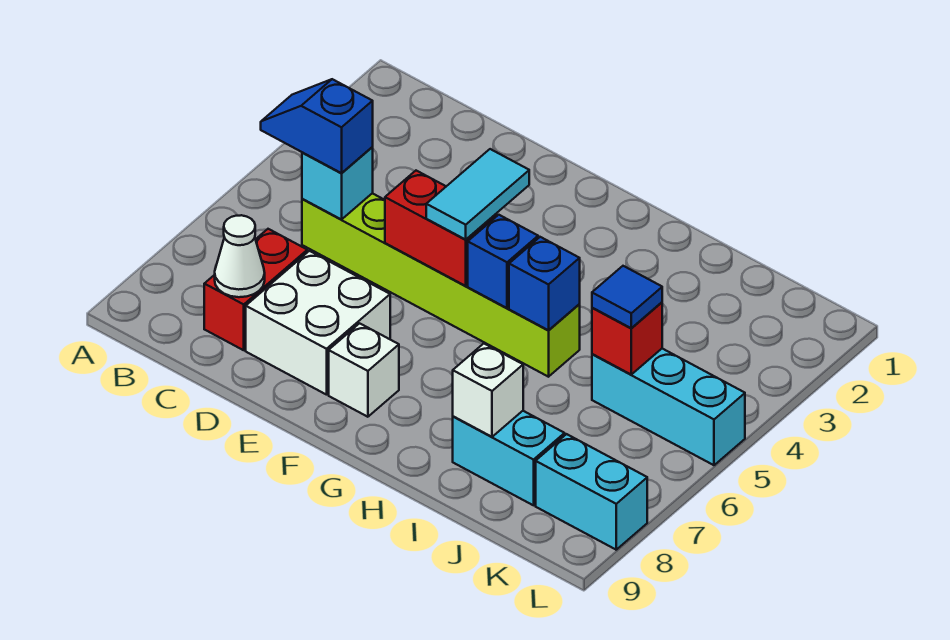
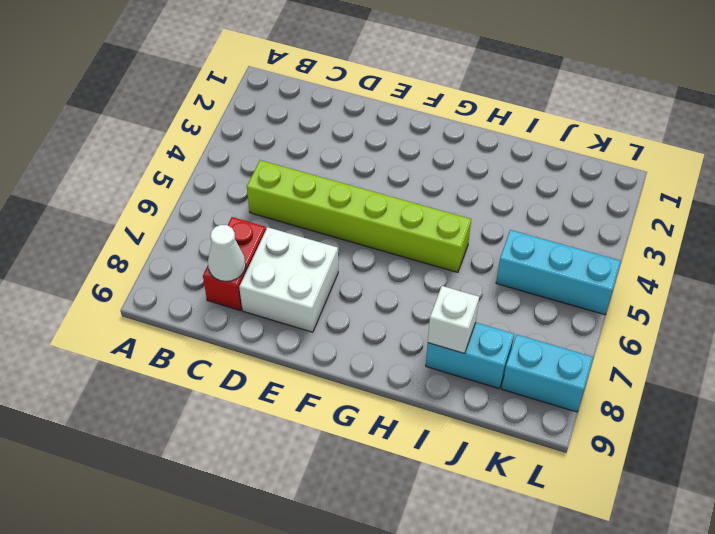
none -> white brick F8 level 1
none -> cyan brick C5 level 2
none -> red brick E5:F5 level 2

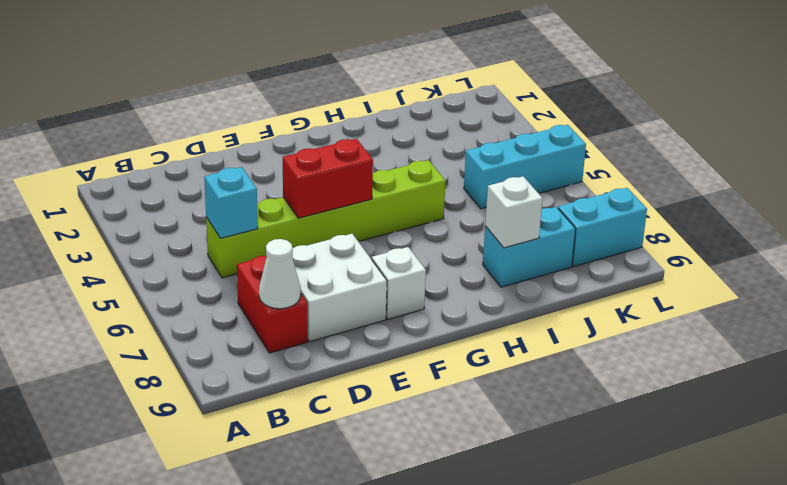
none -> blue brick G5 level 2
none -> blue brick H5 level 2
none -> red brick J5 level 2

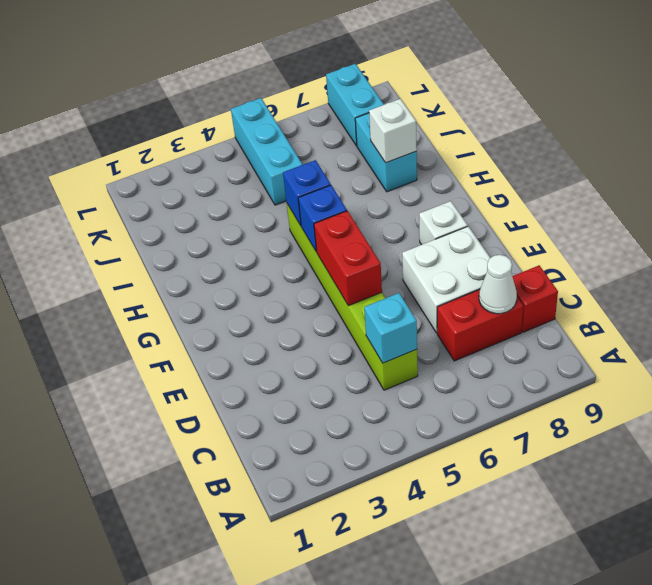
red brick C9 level 1 -> red brick J5 level 2
none -> blue slope B5:C5 level 3 top C
none -> cyan tile F4:F5 level 3
none -> blue tile J5 level 3

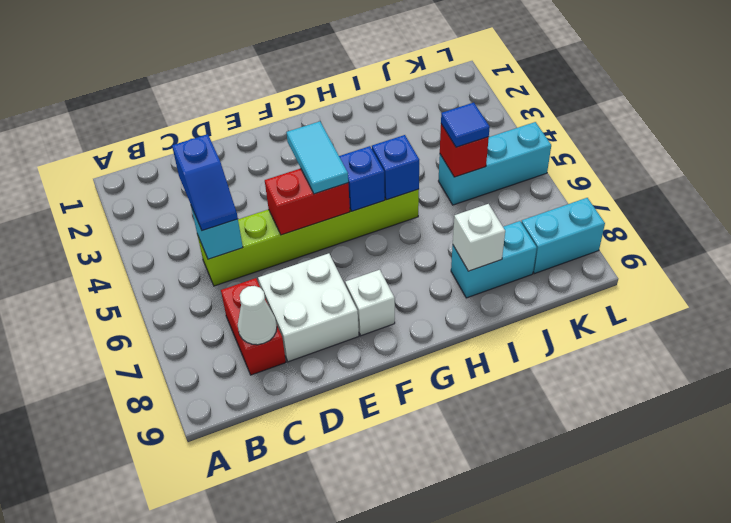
blue slope C4:C5 level 3 top 4 -> blue slope B5:C5 level 3 top C

